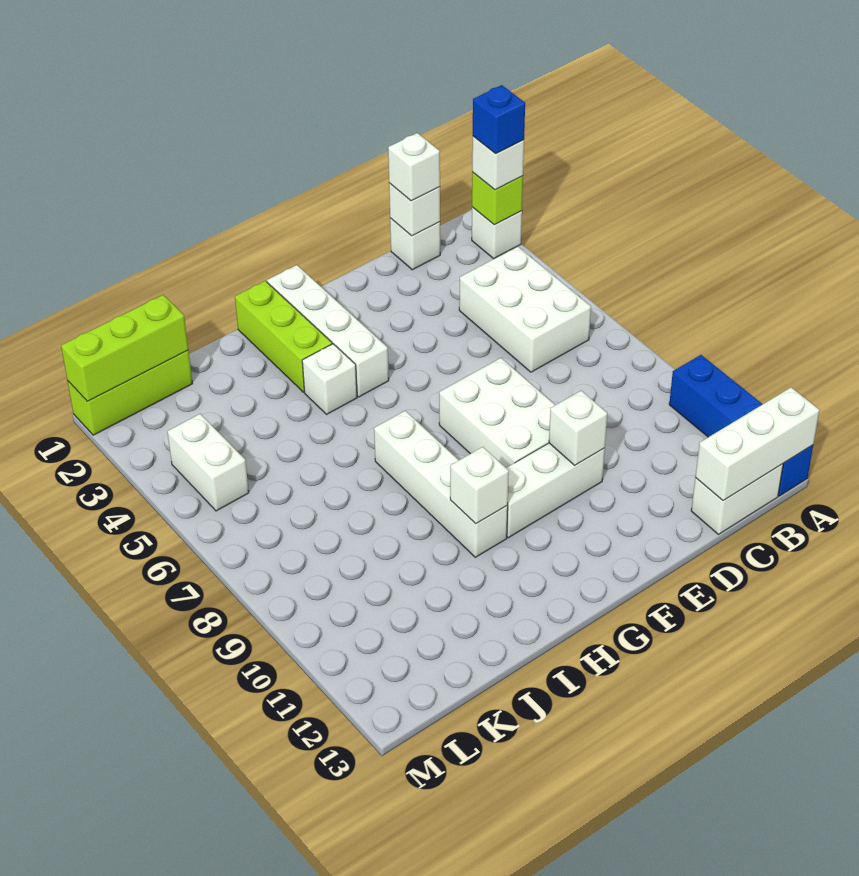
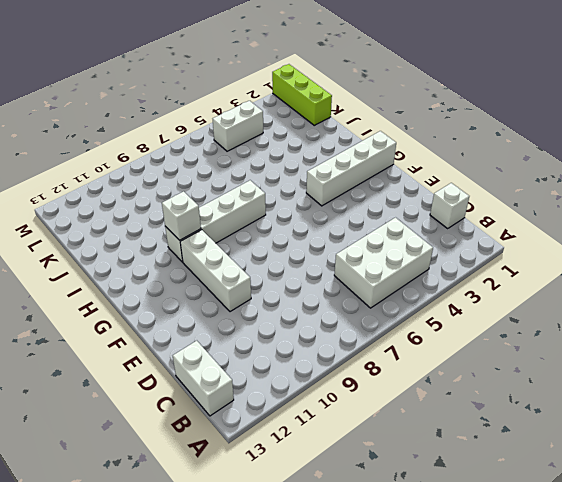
none -> white brick A2 level 1
none -> blue brick A10:A13 level 1
none -> white brick E7:F9 level 1

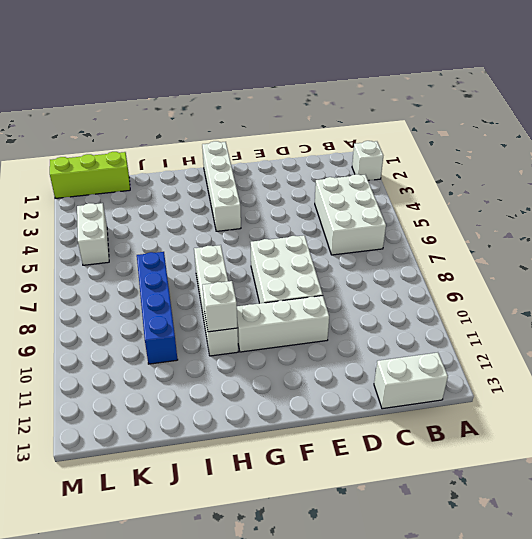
blue brick J7:J10 level 1 -> blue brick A10:A13 level 1
none -> white brick C1 level 1
none -> lime brick H1:H3 level 1
none -> white brick H4 level 1

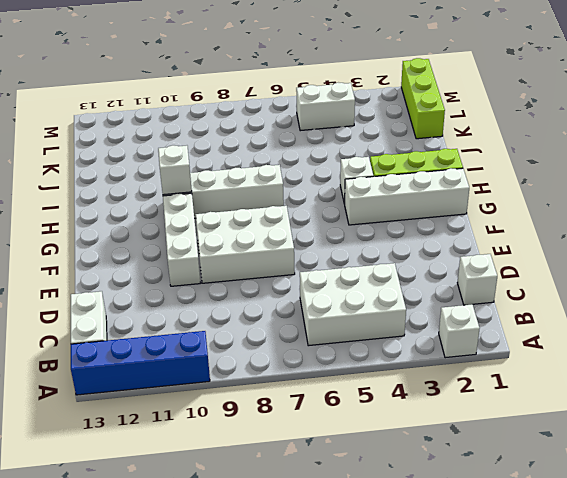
none -> lime brick A2 level 2
none -> white brick A13:C13 level 2
none -> white brick C1 level 2

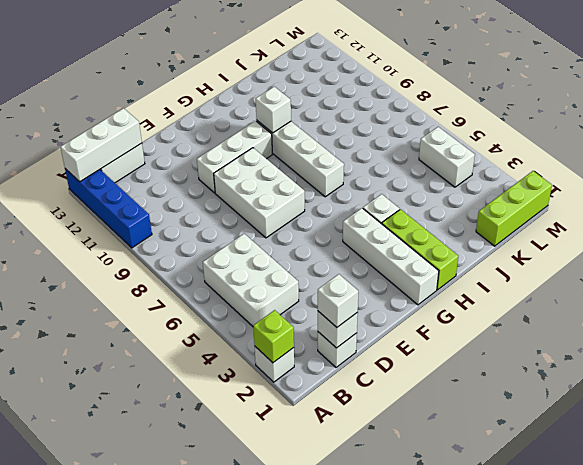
none -> white brick E10 level 2
none -> lime brick K1:M1 level 2
none -> white brick A2 level 3

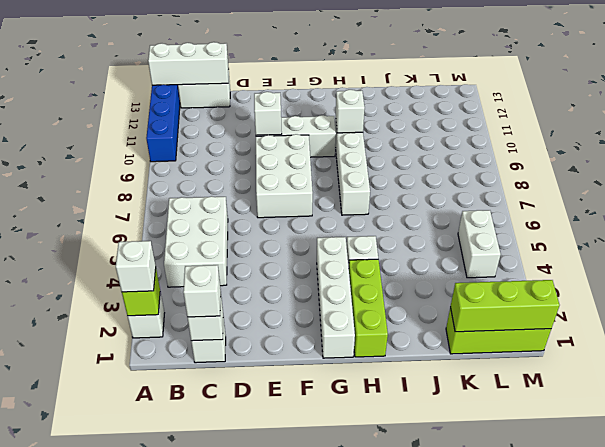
none -> blue brick A2 level 4

